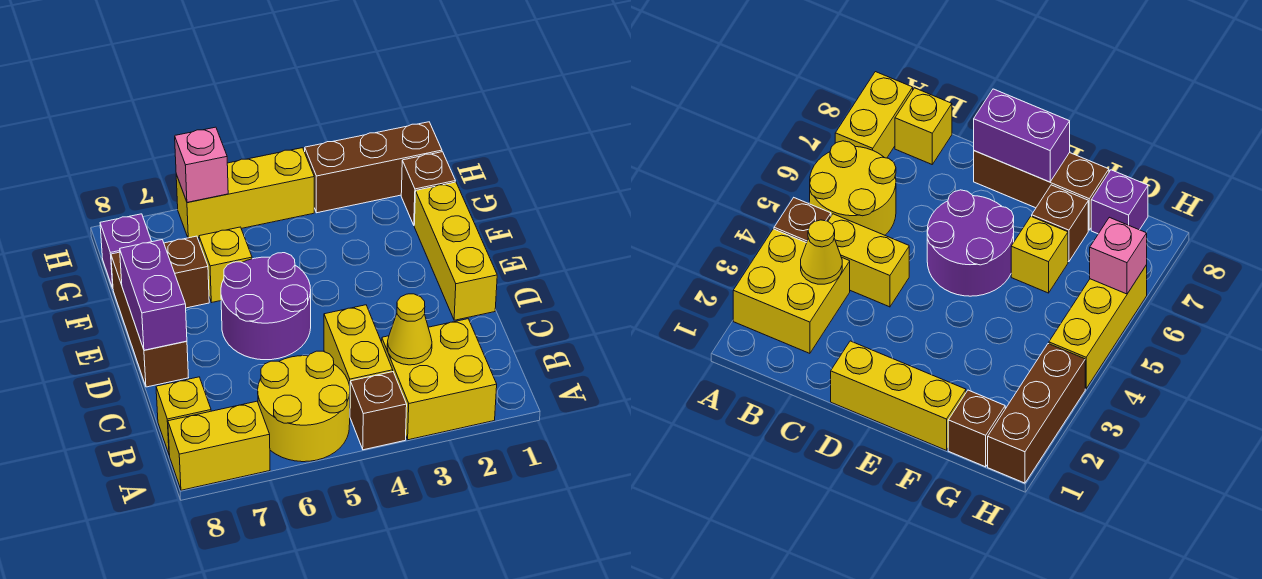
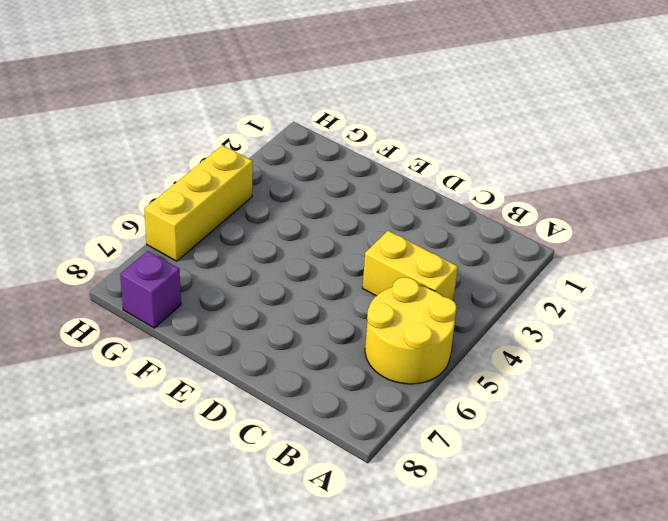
none -> yellow brick A2:B3 level 1
none -> brown brick A4 level 1
none -> yellow brick A7:A8 level 1

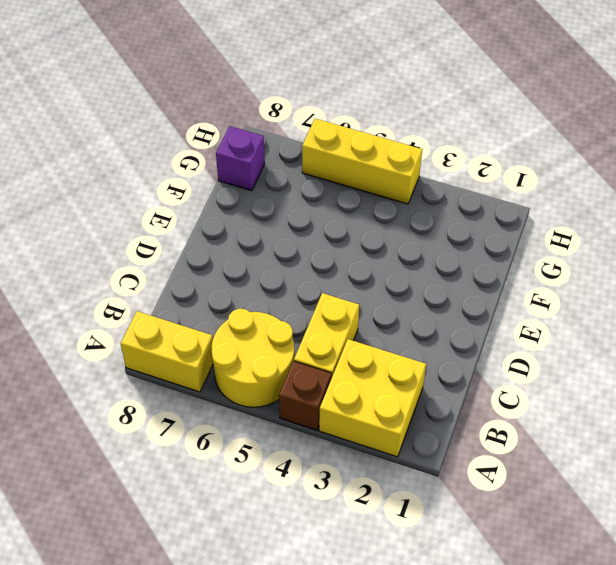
none -> yellow brick B8 level 1
none -> yellow brick D1:F1 level 1
none -> purple round brick D5:E6 level 1

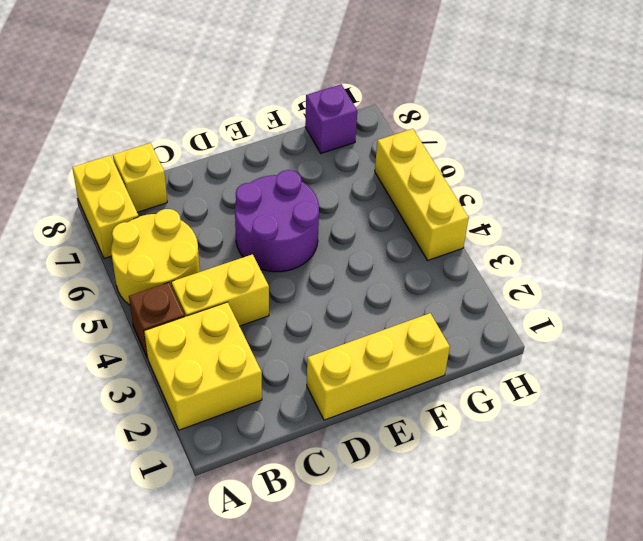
none -> brown brick D8:F8 level 1
none -> yellow brick F6 level 1
none -> brown brick F7 level 1

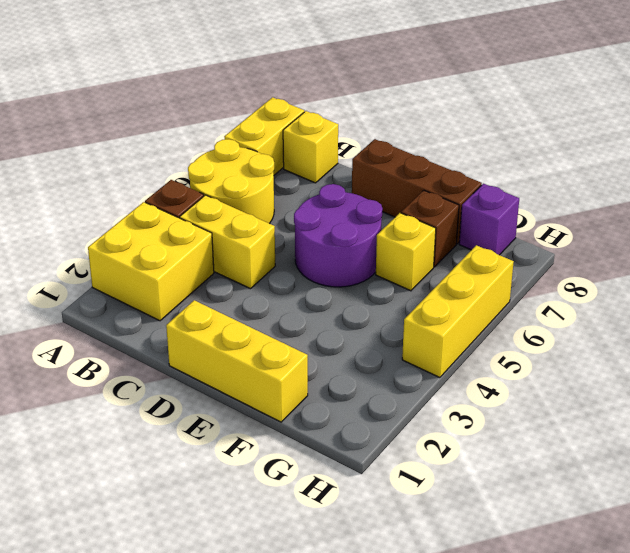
none -> brown brick G1 level 1
none -> brown brick H1:H3 level 1
none -> yellow cone B3 level 2

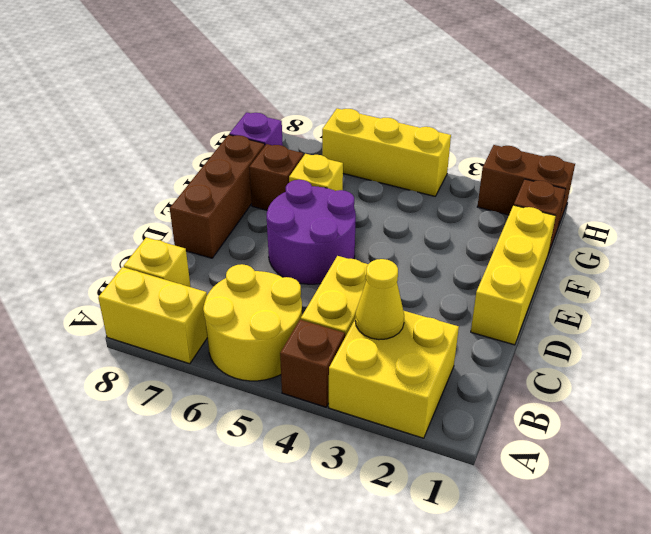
brown brick H1:H2 level 1 -> brown brick H1:H3 level 1
none -> purple brick D8:E8 level 2
none -> pink brick H6 level 2

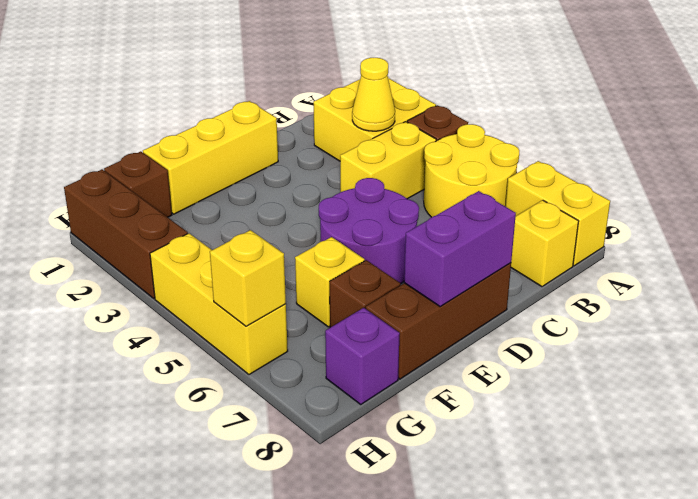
yellow brick H6 level 2 -> pink brick H6 level 2

